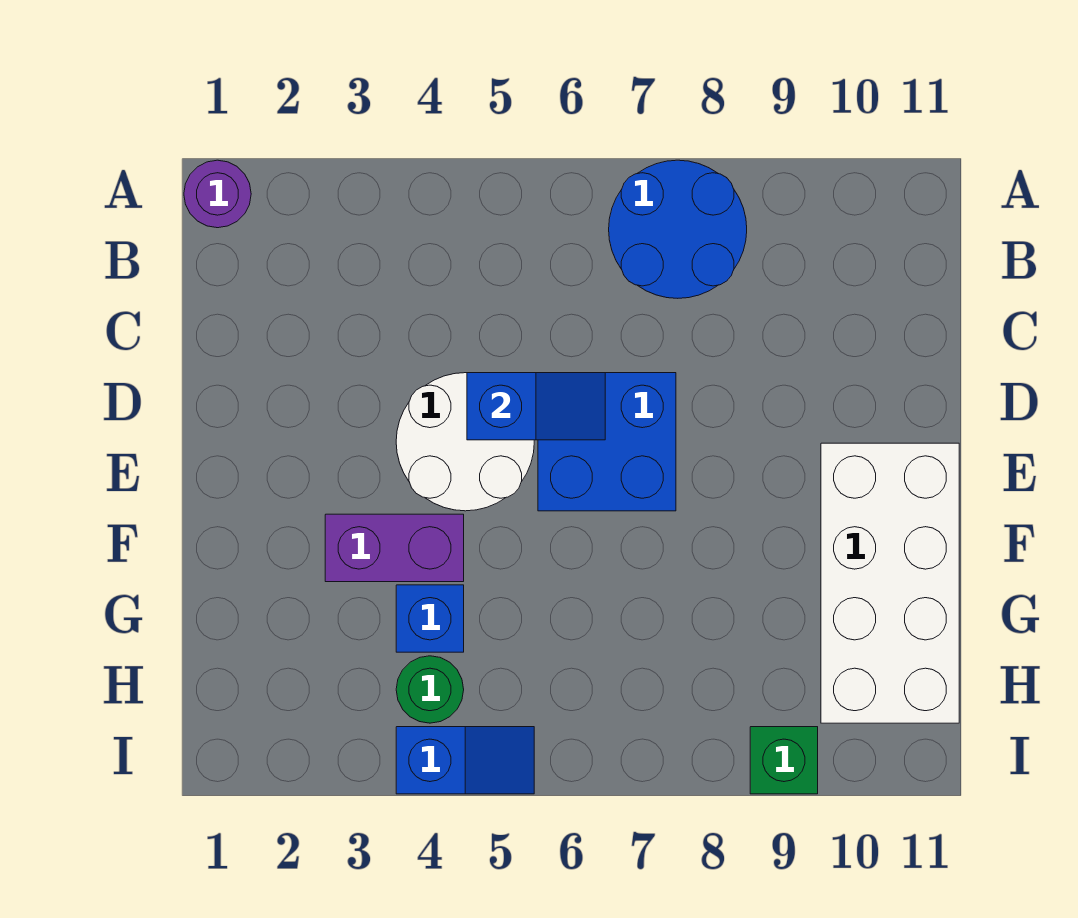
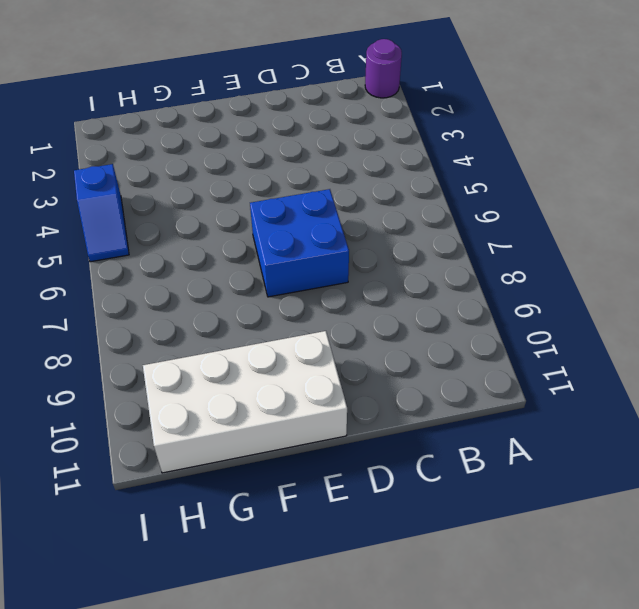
none -> blue round brick A7:B8 level 1
none -> white round brick D4:E5 level 1

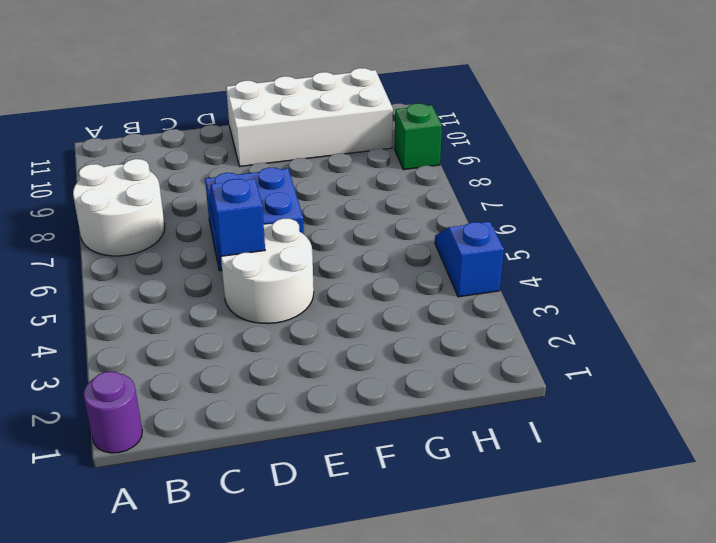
white round brick A7:B8 level 1 -> blue round brick A7:B8 level 1
none -> purple brick F3:F4 level 1
none -> blue brick G4 level 1

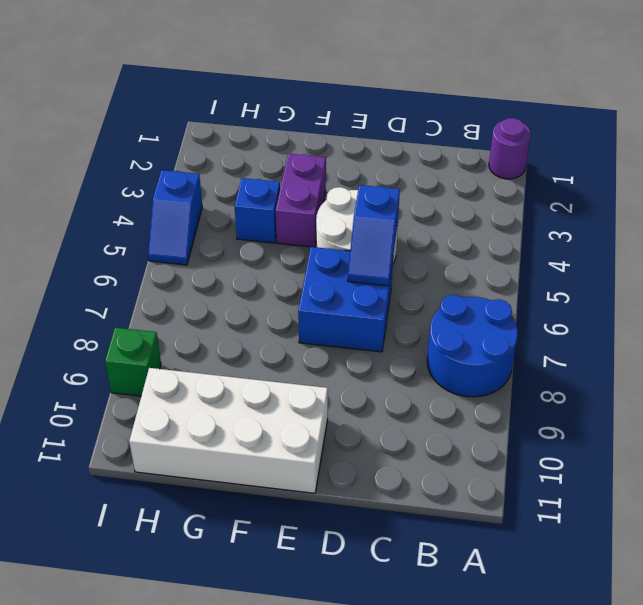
none -> green round brick H4 level 1

